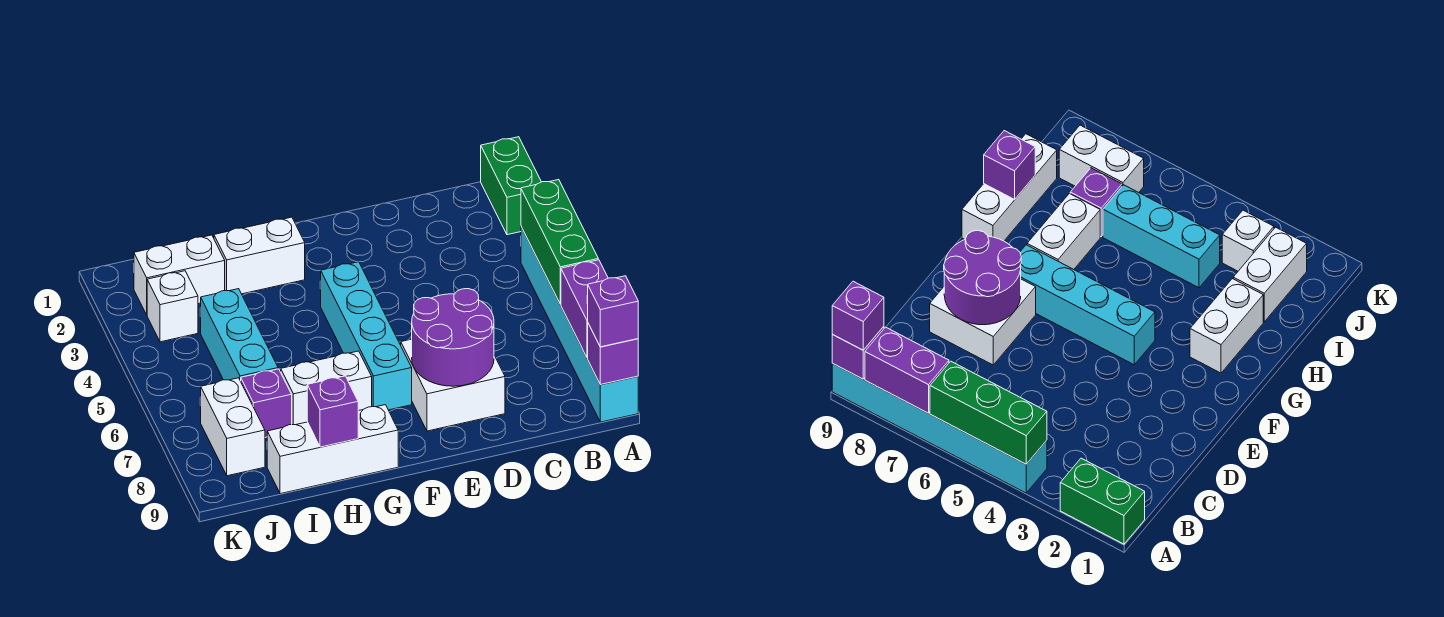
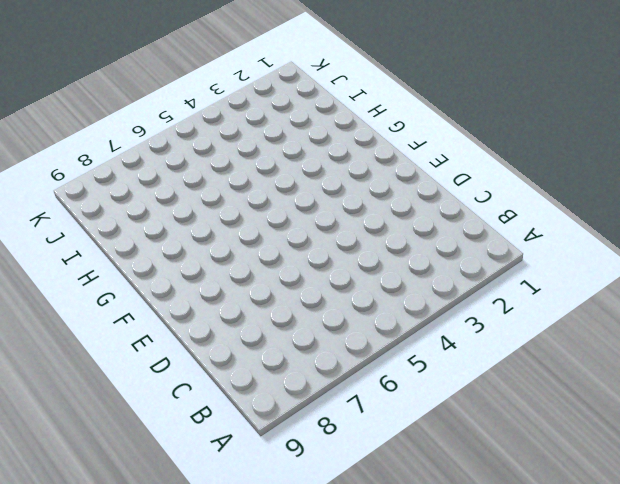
none -> green brick A1:A2 level 1
none -> cyan brick A4:A9 level 1
none -> white brick D7:E8 level 1

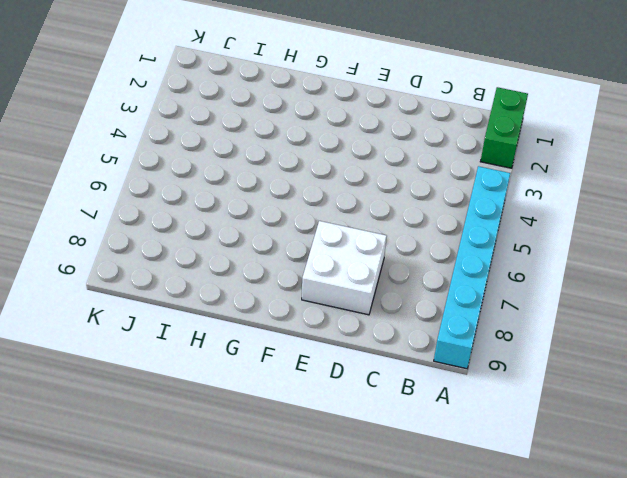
none -> cyan brick F4:F7 level 1
none -> white brick G2:H2 level 1
none -> white brick G7:H7 level 1

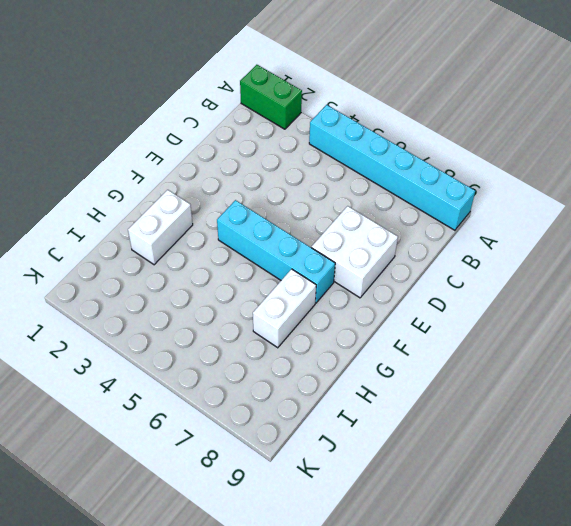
none -> white brick G9:I9 level 1
none -> white brick I2:J2 level 1
none -> cyan brick I4:I6 level 1

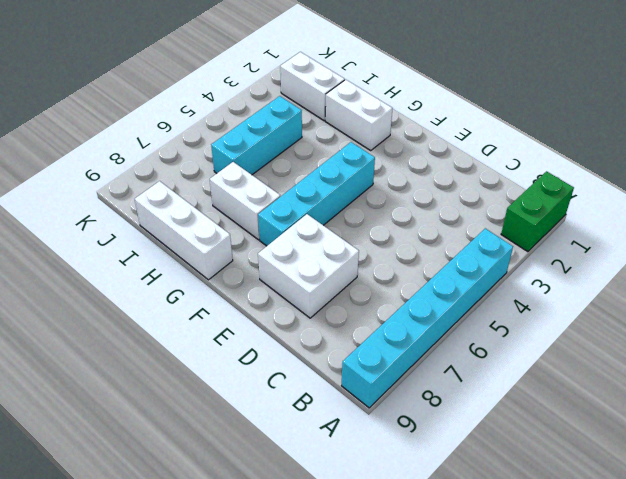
none -> purple brick I7 level 1
none -> white brick J3 level 1
none -> white brick J7:J8 level 1

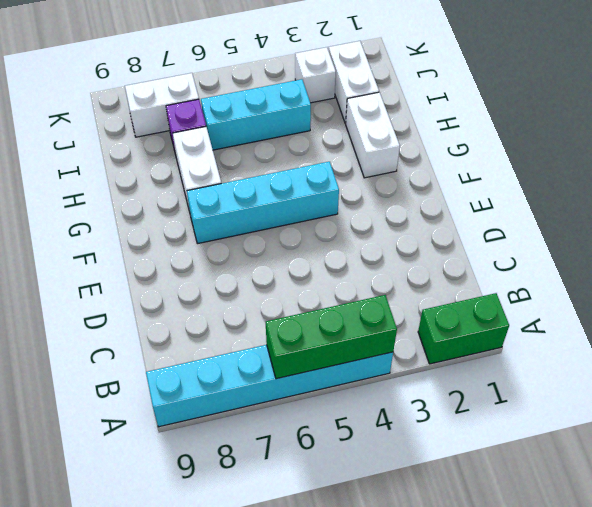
none -> white brick D7:E8 level 1
none -> white brick G9:I9 level 1
none -> purple brick A7:A8 level 2

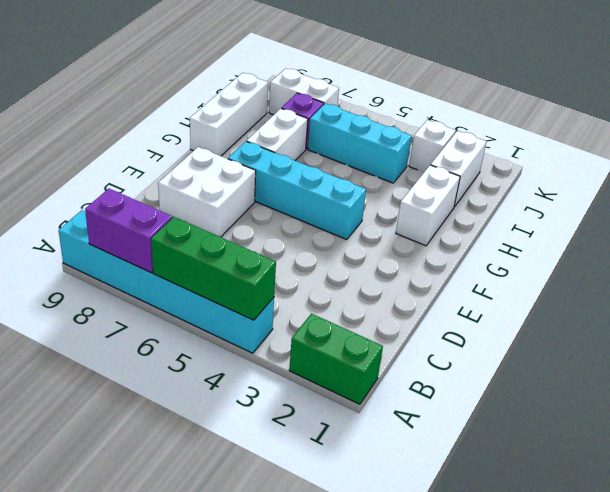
none -> purple brick A9 level 2
none -> purple round brick D7:E8 level 2
none -> purple brick H9 level 2

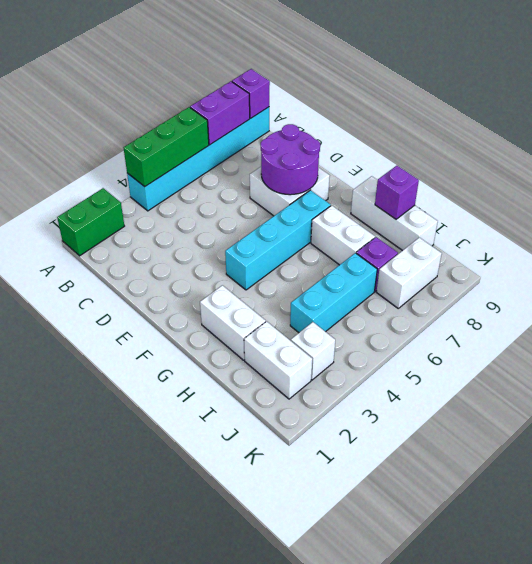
none -> purple brick A9 level 3

